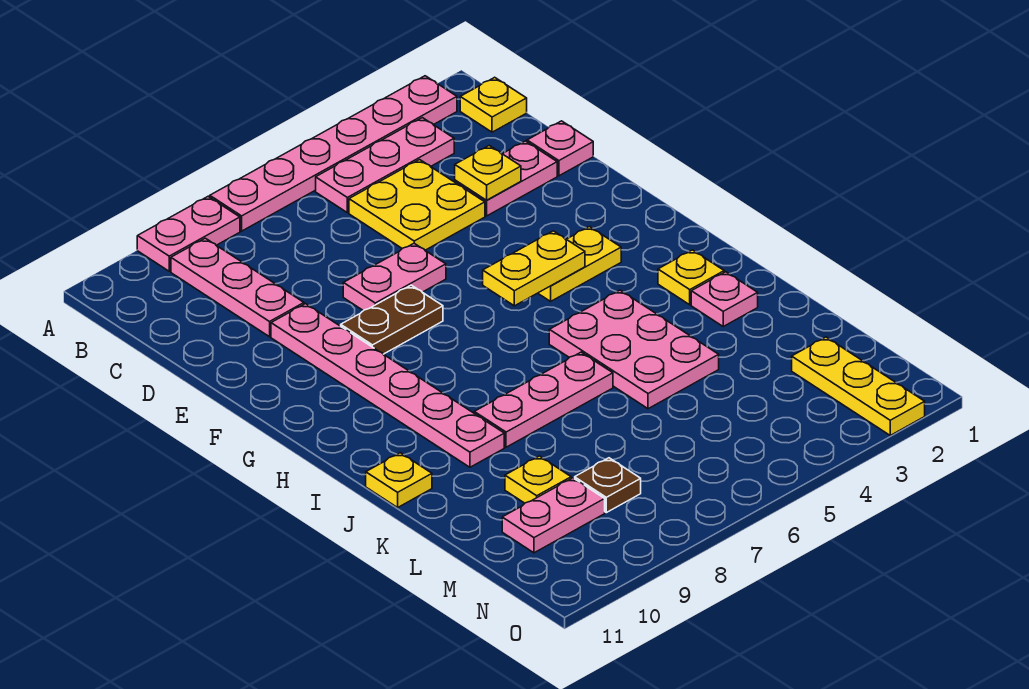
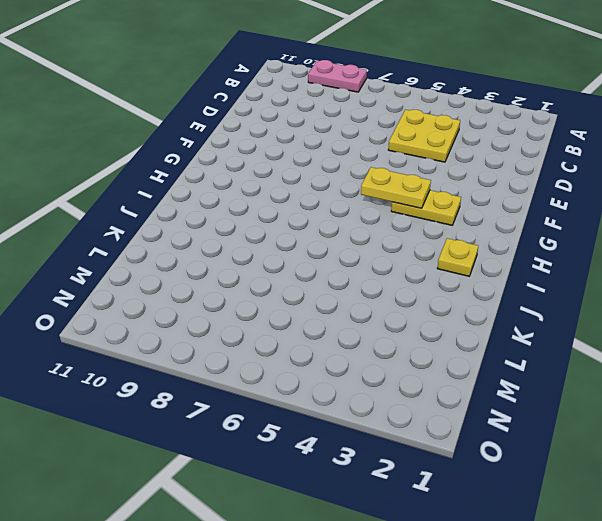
none -> pink plate A2:A7 level 1
none -> yellow plate B1 level 1
none -> pink plate B3:B5 level 1

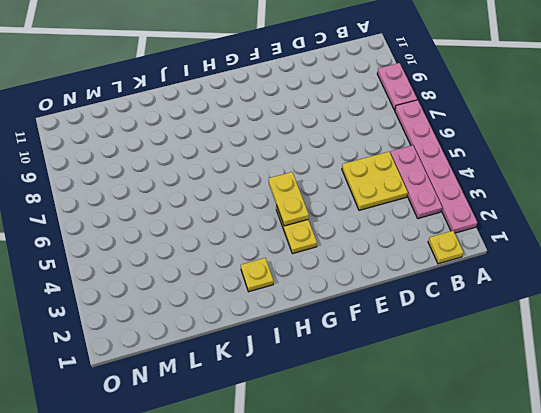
none -> pink plate B9:D9 level 1
none -> pink plate D1 level 1
none -> pink plate D2:D3 level 1

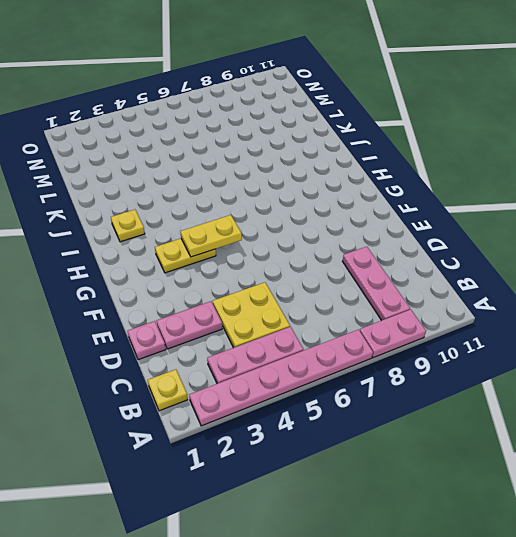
none -> pink plate E6:E7 level 1
none -> pink plate E9:J9 level 1
none -> brown plate F7:F8 level 1

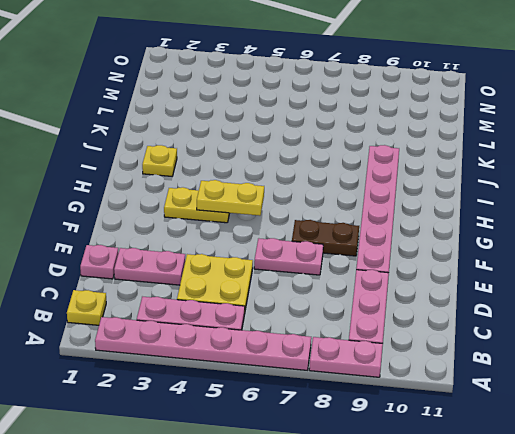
none -> pink plate I4:K5 level 1
none -> pink plate J2 level 1
none -> pink plate J6:J8 level 1

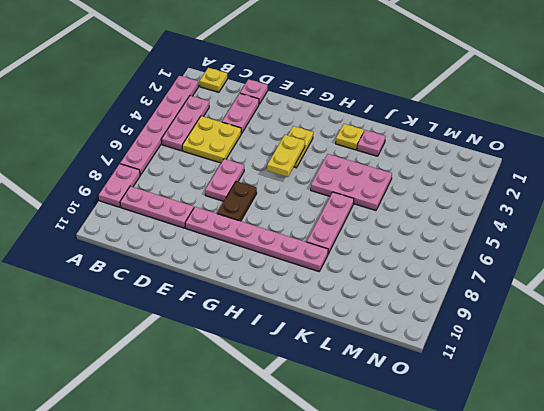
none -> yellow plate J11 level 1
none -> yellow plate L9 level 1
none -> yellow plate M2:O2 level 1

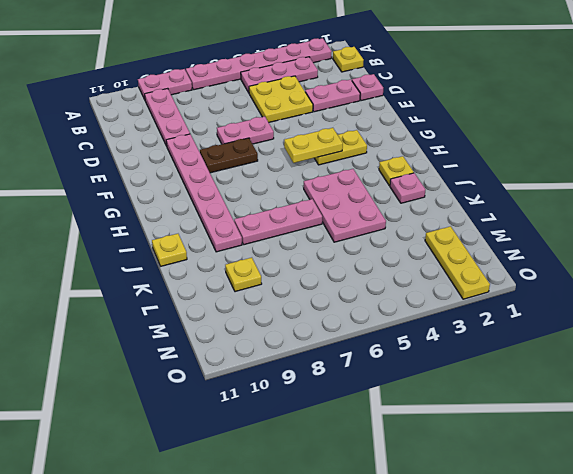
none -> brown plate M8 level 1
none -> pink plate M9:M10 level 1
none -> yellow plate D3 level 2

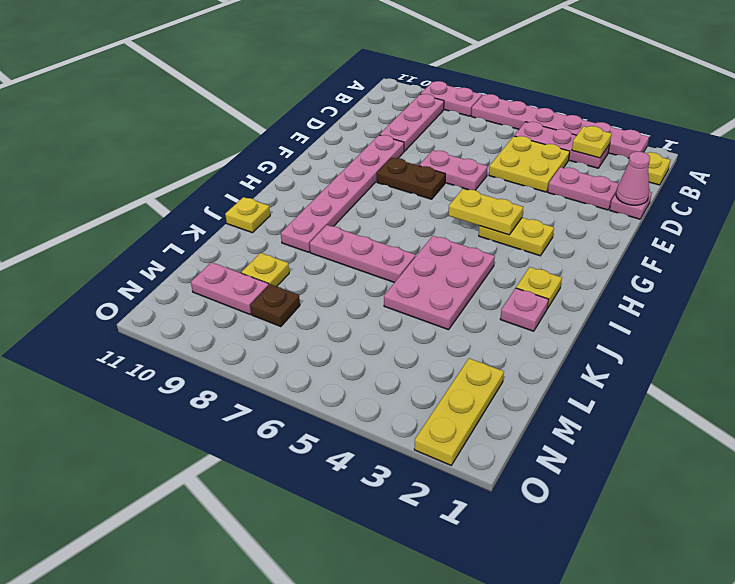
yellow plate B3 level 2 -> yellow plate D3 level 2
pink cone D1 level 2 -> none

